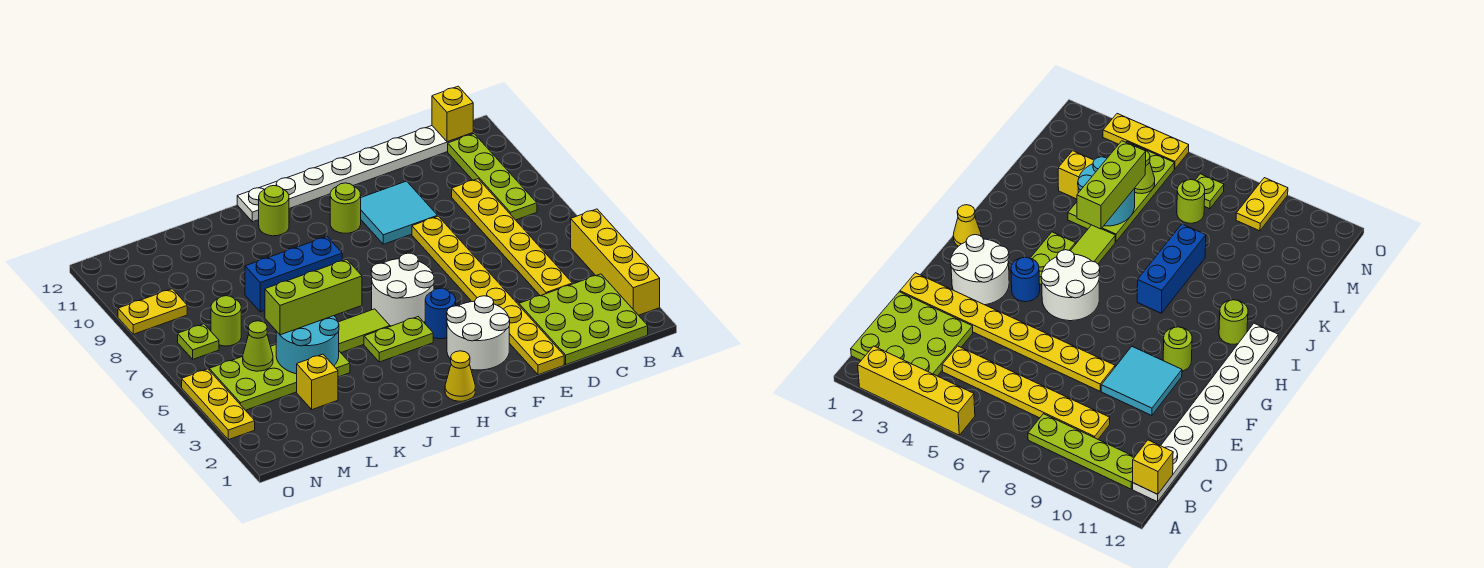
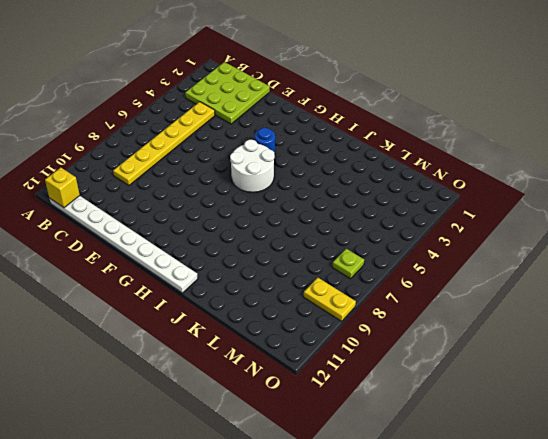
none -> yellow brick A2:A5 level 1
none -> lime plate B8:B11 level 1
none -> yellow plate E1:E8 level 1

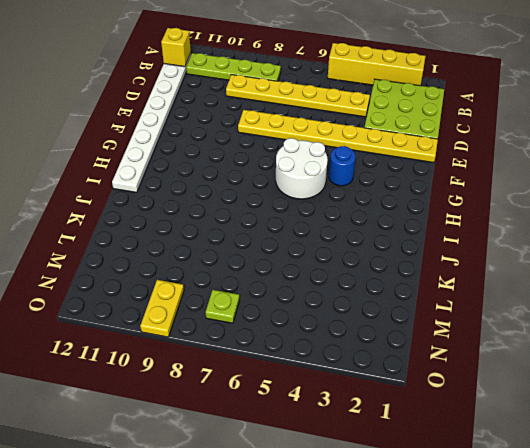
none -> cyan tile E9:F10 level 1
none -> white round brick F2:G3 level 1
none -> lime round brick G10 level 1

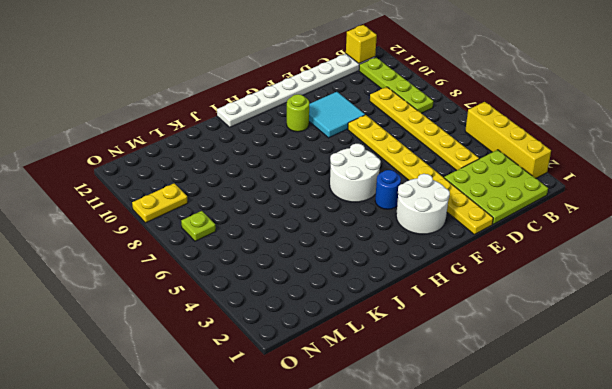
none -> yellow cone H1 level 1
none -> lime plate H4:I4 level 1
none -> lime tile I5:J5 level 1

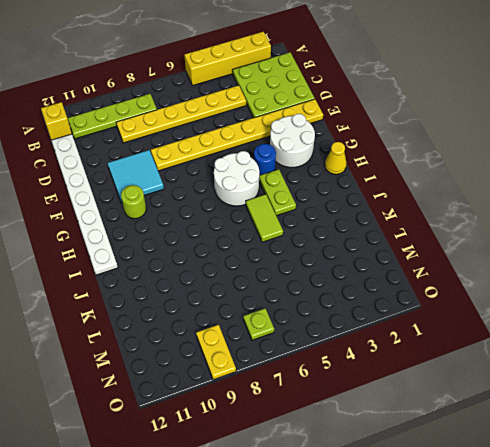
none -> blue brick I8:K8 level 1
none -> lime round brick I11 level 1
none -> lime plate K4:N5 level 1

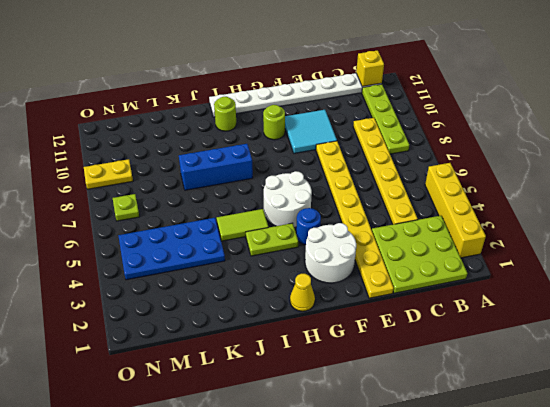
blue plate K4:N5 level 1 -> lime plate K4:N5 level 1
none -> yellow brick L3 level 1
none -> lime round brick M7 level 1
none -> yellow plate O3:O5 level 1

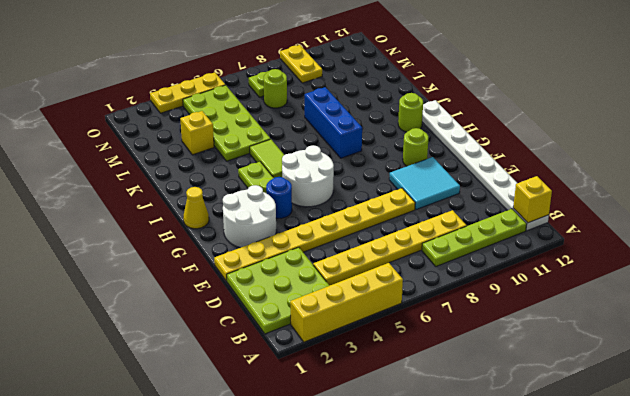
none -> cyan round brick K4:L5 level 2
none -> lime cone M5 level 2
none -> lime brick J5:L5 level 3

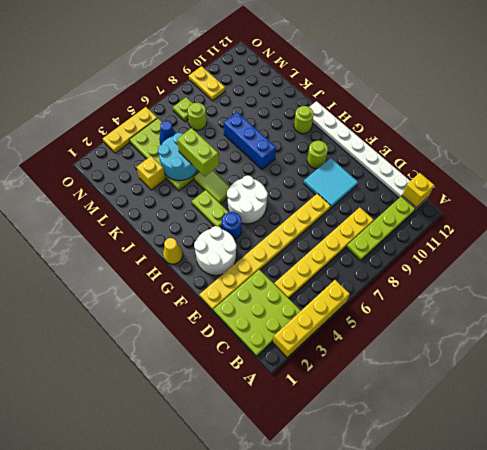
lime brick J5:K5 level 3 -> lime brick J5:L5 level 3
blue cone M5 level 2 -> lime cone M5 level 2

